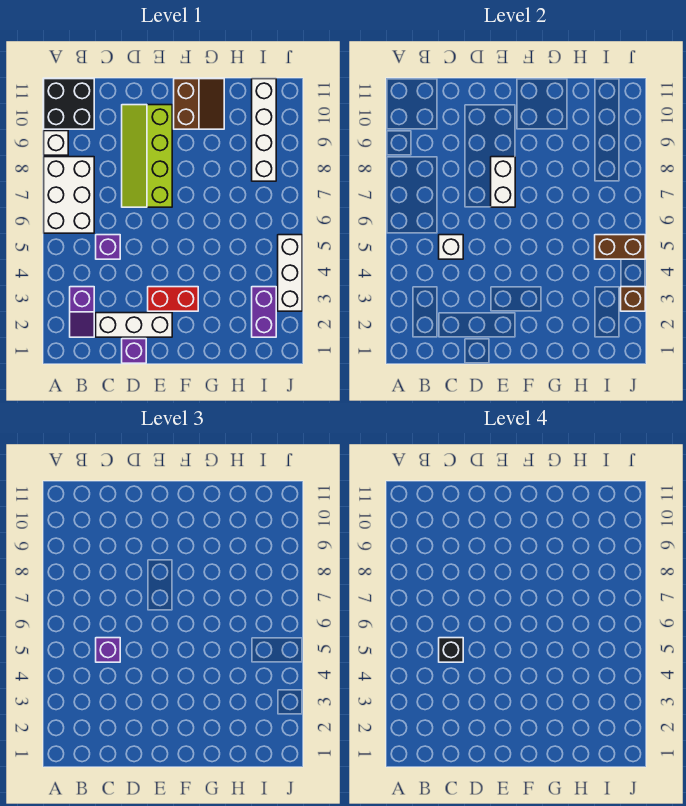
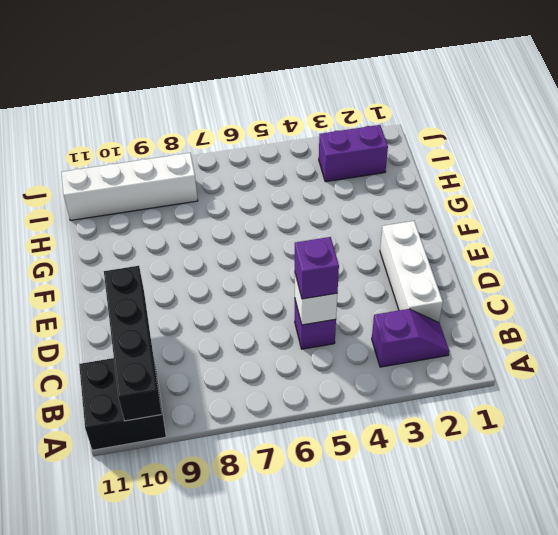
black brick A10:D10 level 2 -> none
none -> white brick A6:B8 level 1
none -> white brick A9 level 1
none -> purple brick D1 level 1

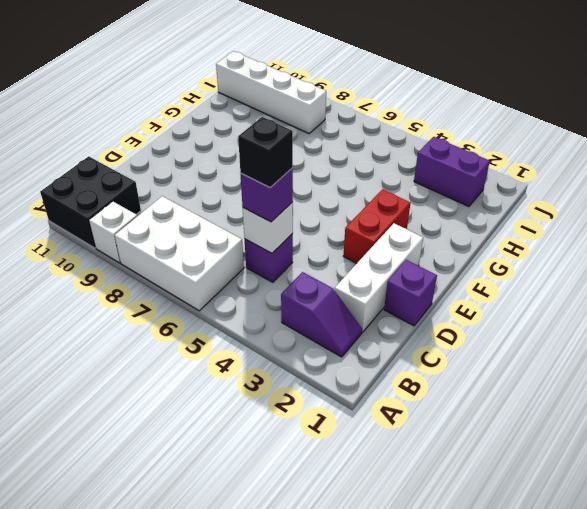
none -> lime slope D7:E10 level 1 top E
none -> brown slope F10:G11 level 1 top F
none -> white brick J3:J5 level 1

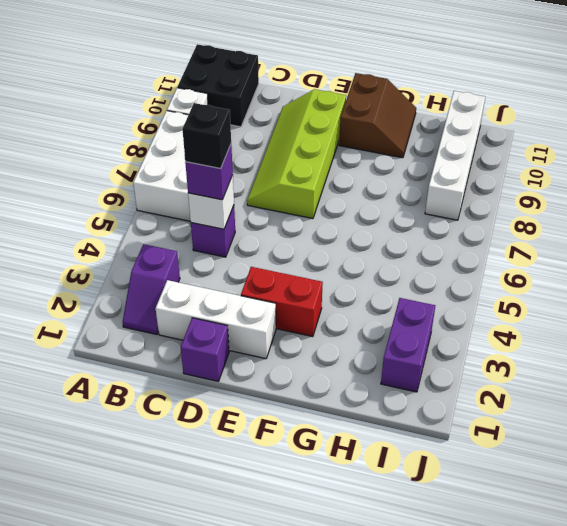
none -> white brick J3:J5 level 1
none -> white brick E7:E8 level 2
none -> brown brick I5:J5 level 2

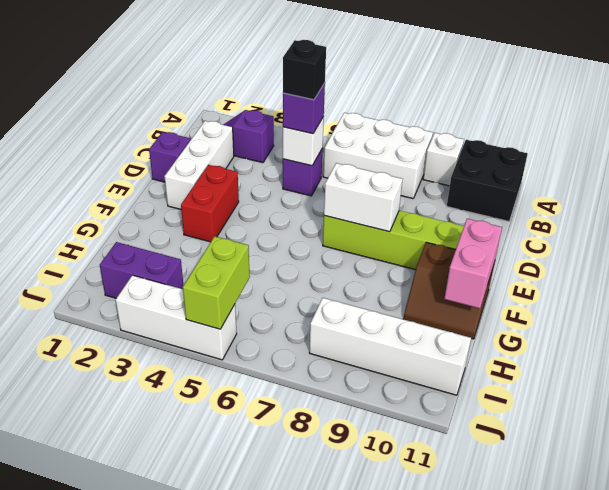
pink brick F11:G11 level 2 -> none
lime brick I5:J5 level 2 -> brown brick I5:J5 level 2
none -> brown brick J3 level 2

